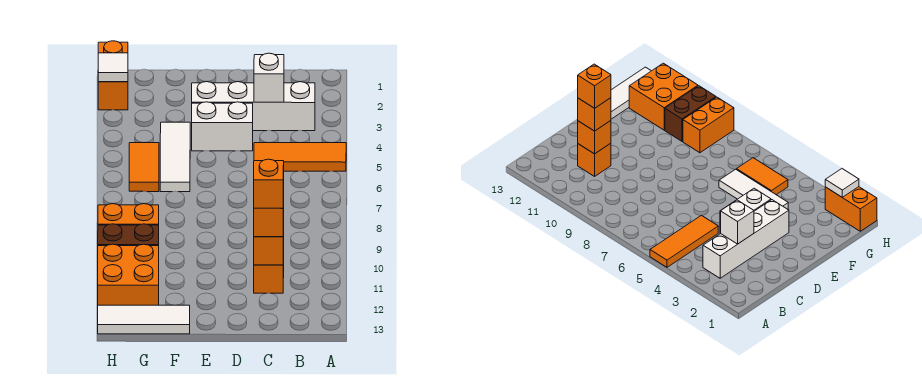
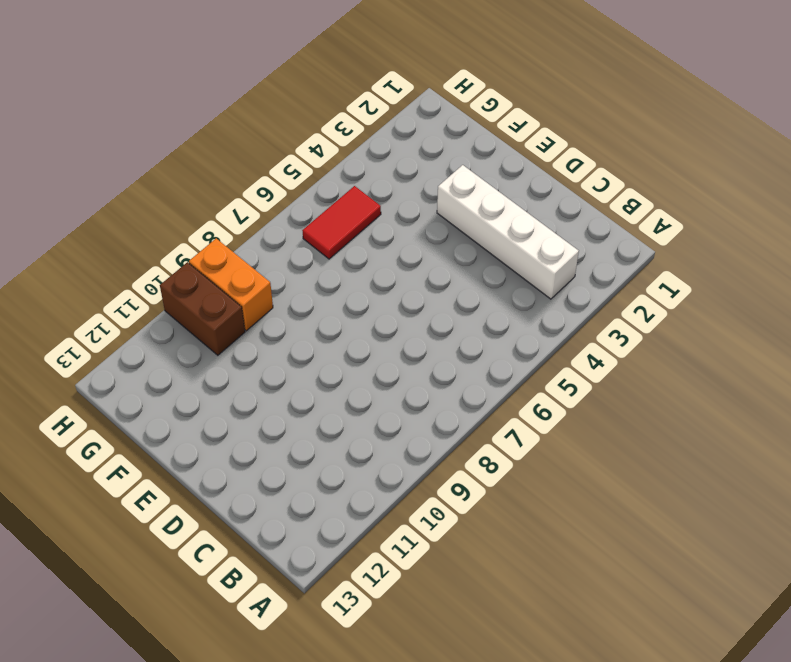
red tile G5:G6 level 1 -> orange tile G5:G6 level 1
none -> orange tile A5:C5 level 1
none -> orange brick C11 level 1
none -> white brick D4:E4 level 1

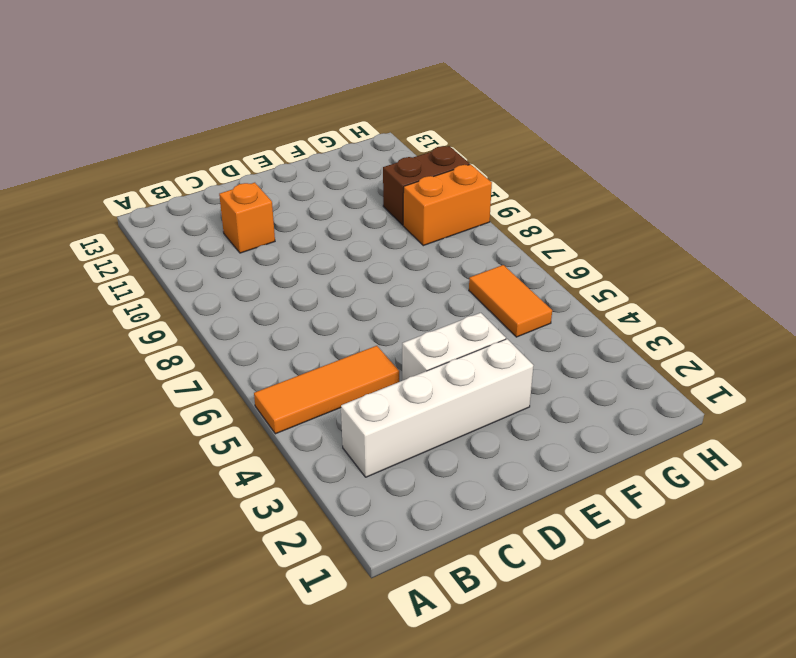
none -> white tile F4:F6 level 1
none -> white tile F13:H13 level 1
none -> orange brick G11:H12 level 1

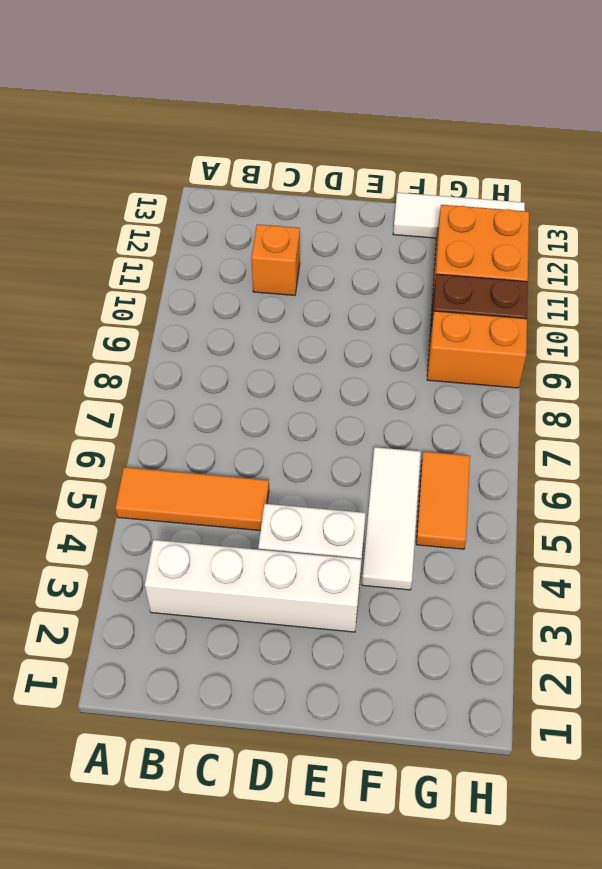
none -> orange brick H1:H2 level 1
none -> white brick C3 level 2
none -> orange brick C11 level 2

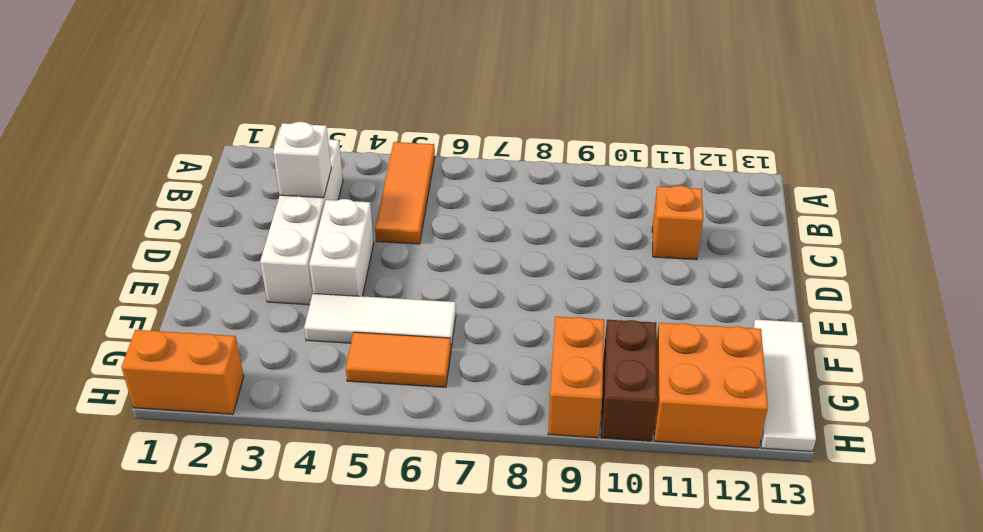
none -> orange brick C11 level 2
none -> white tile H2 level 2
none -> orange brick C11 level 3

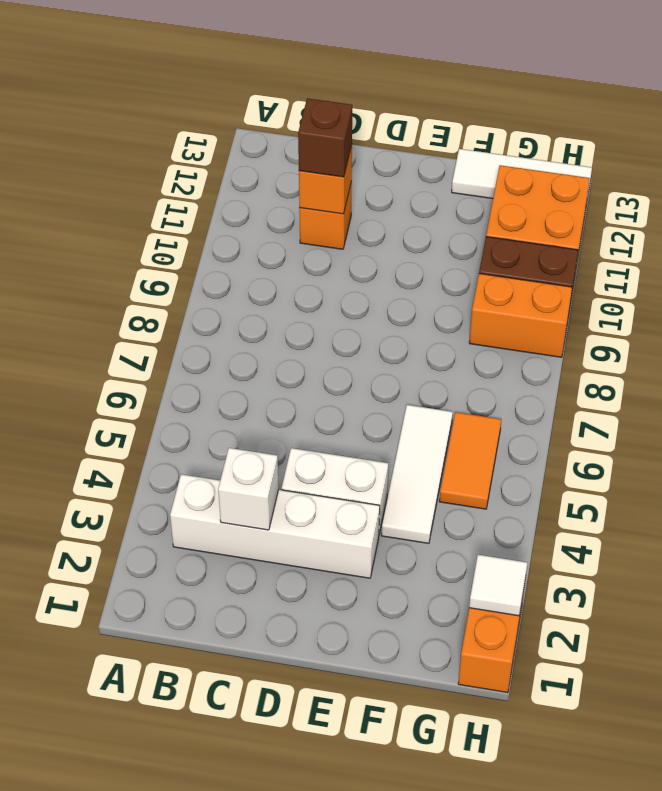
brown brick C11 level 3 -> orange brick C11 level 3
none -> orange tile A5:C5 level 1
none -> orange brick C11 level 4

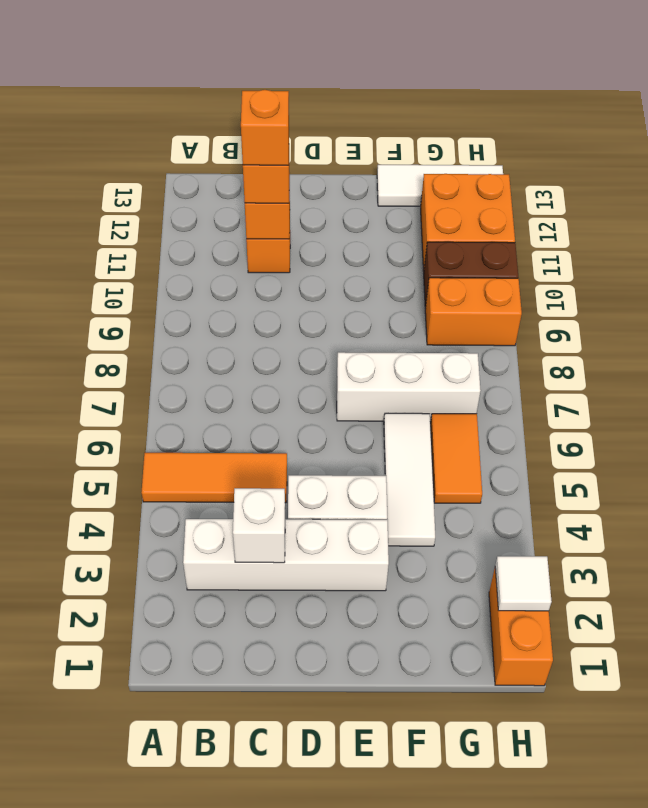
white brick E7:G7 level 1 -> none

